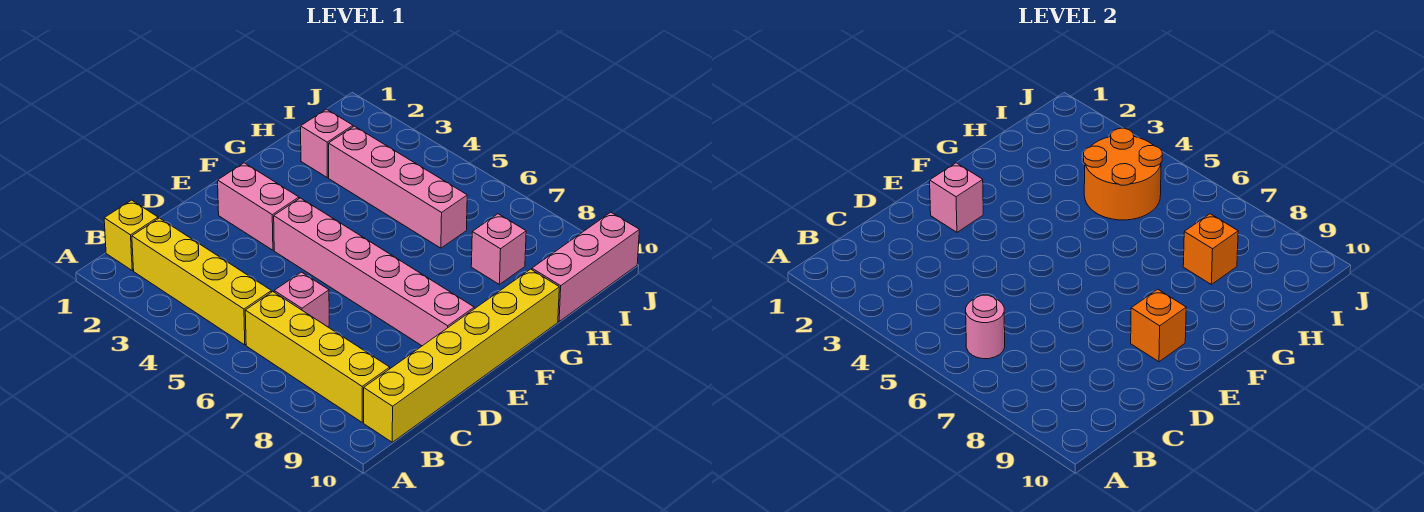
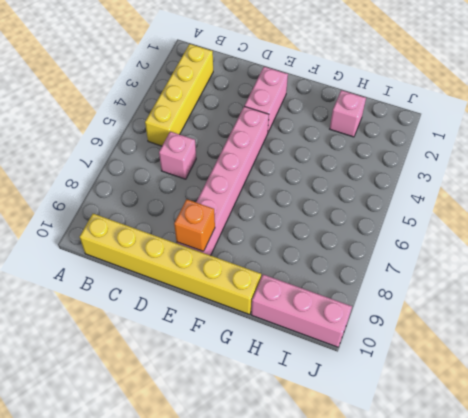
none -> yellow brick B1 level 1
none -> yellow brick B6:B9 level 1
none -> pink brick H3:H6 level 1

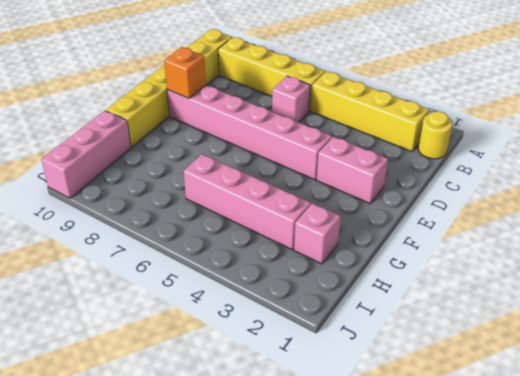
yellow round brick B1 level 1 -> yellow brick B1 level 1
none -> pink brick H8 level 1
none -> pink round brick B6 level 2
none -> pink brick E2 level 2

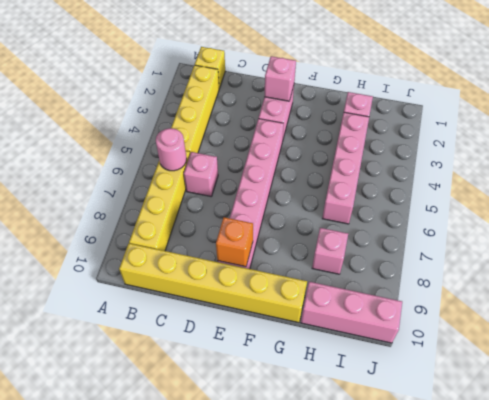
none -> orange round brick H4:I5 level 2
none -> orange brick H8 level 2

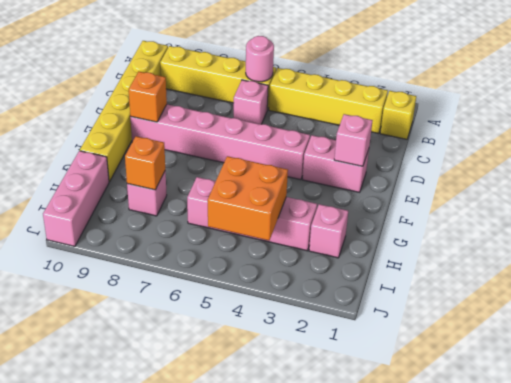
orange brick H4:I5 level 2 -> orange round brick H4:I5 level 2

